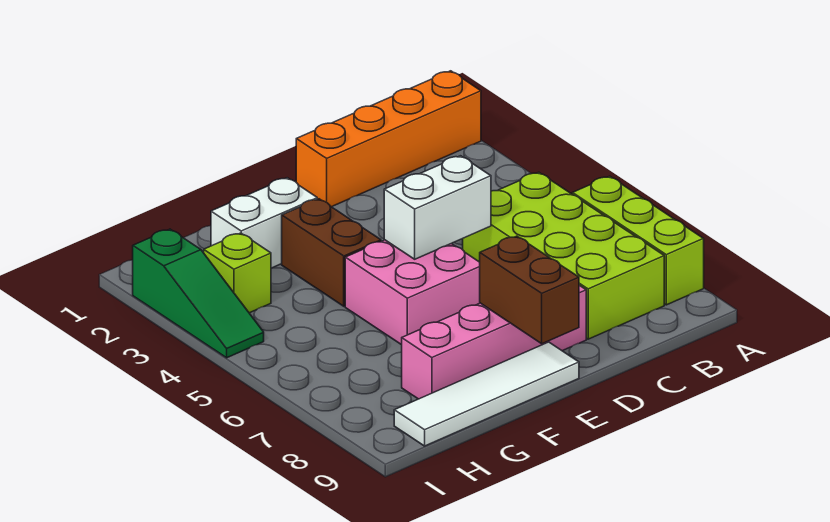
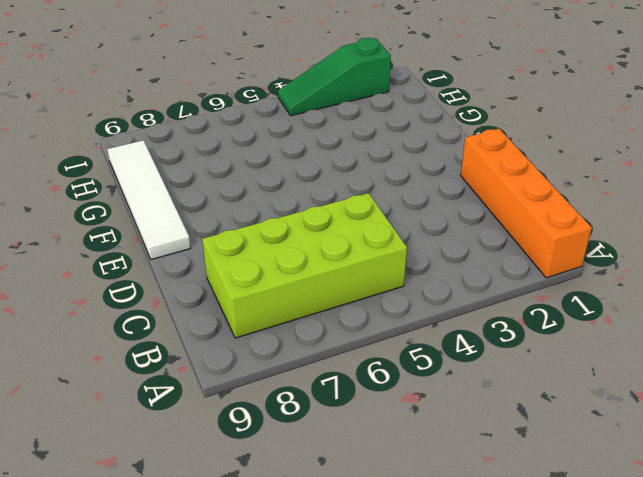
none -> lime brick A6:A8 level 1
none -> pink brick D8:G8 level 1
none -> pink brick E5:F6 level 1

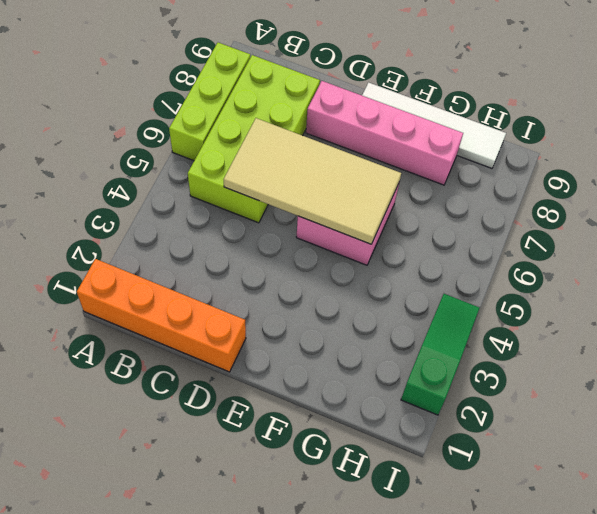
tan tile C5:F6 level 2 -> white brick D5:E5 level 2
none -> white brick F2:G2 level 1
none -> brown brick F3:F4 level 1
none -> lime brick H3 level 1

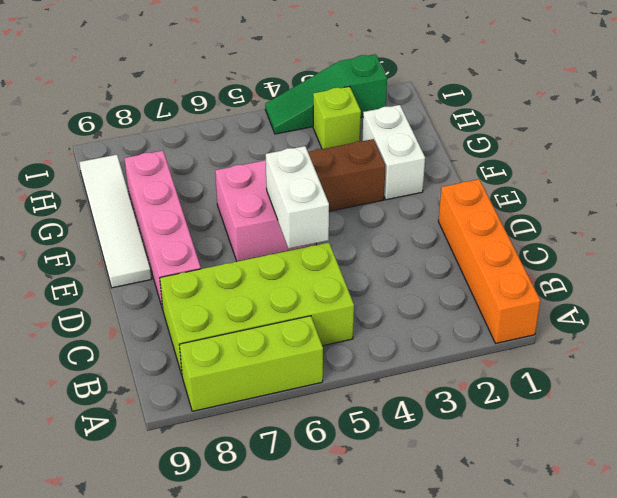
none -> brown brick E8:E9 level 2

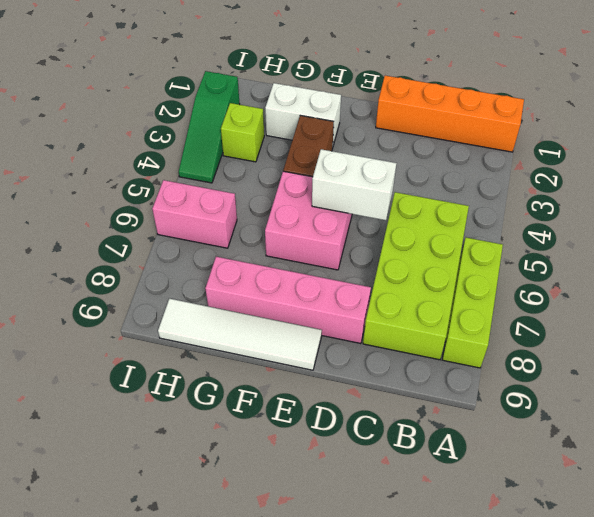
pink brick H6:I6 level 1 -> none
none -> brown brick E8:E9 level 2

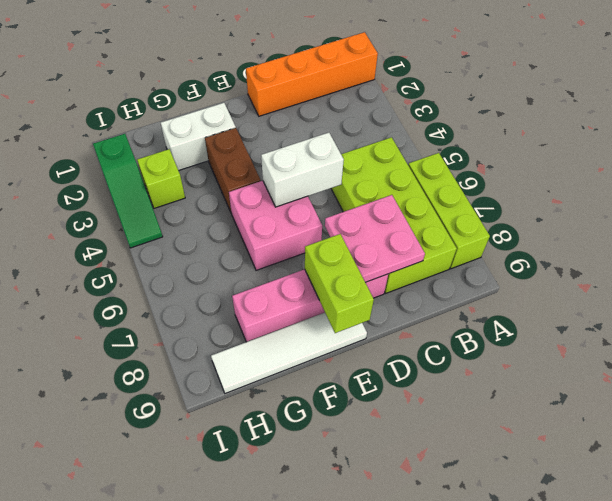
pink plate C7:D8 level 2 -> none
lime brick E8:E9 level 2 -> brown brick E8:E9 level 2

